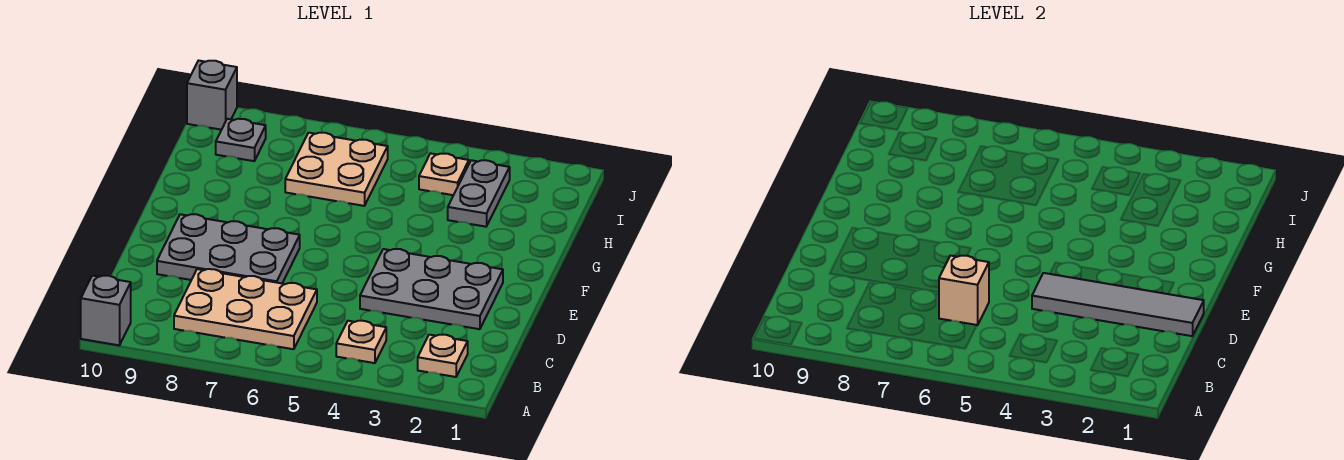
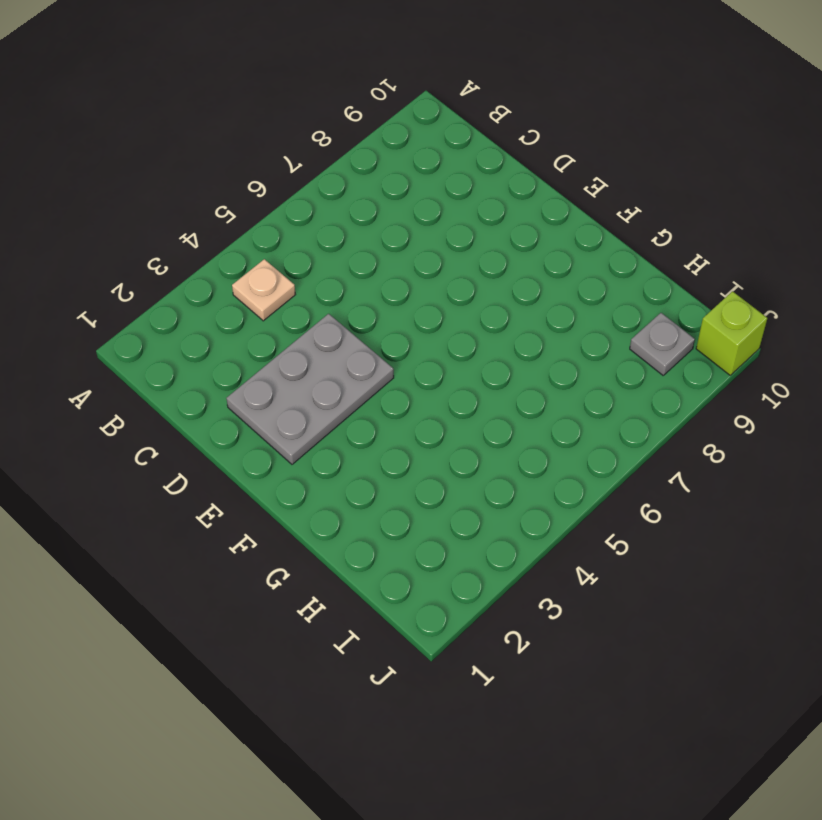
lime brick J10 level 1 -> grey brick J10 level 1
none -> grey brick A10 level 1
none -> tan plate B2 level 1
none -> tan plate B6:C8 level 1

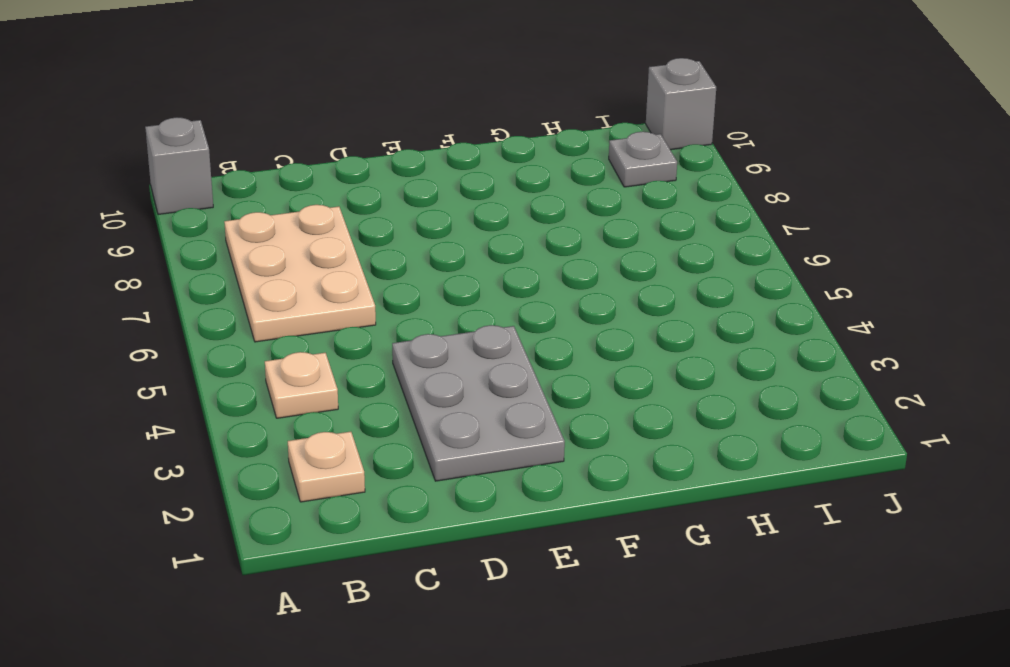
none -> grey plate D7:E9 level 1
none -> grey plate H3:I3 level 1
none -> tan plate H6:I7 level 1

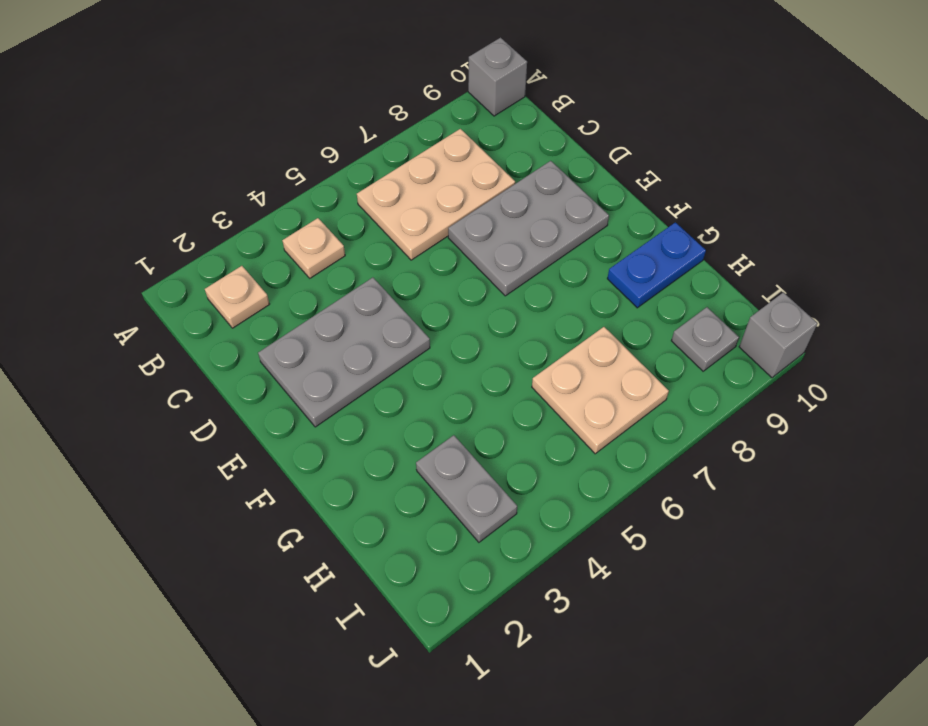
blue plate G9:G10 level 1 -> none
none -> tan plate I4 level 1
none -> tan brick C6 level 2
none -> grey tile D1:D4 level 2

